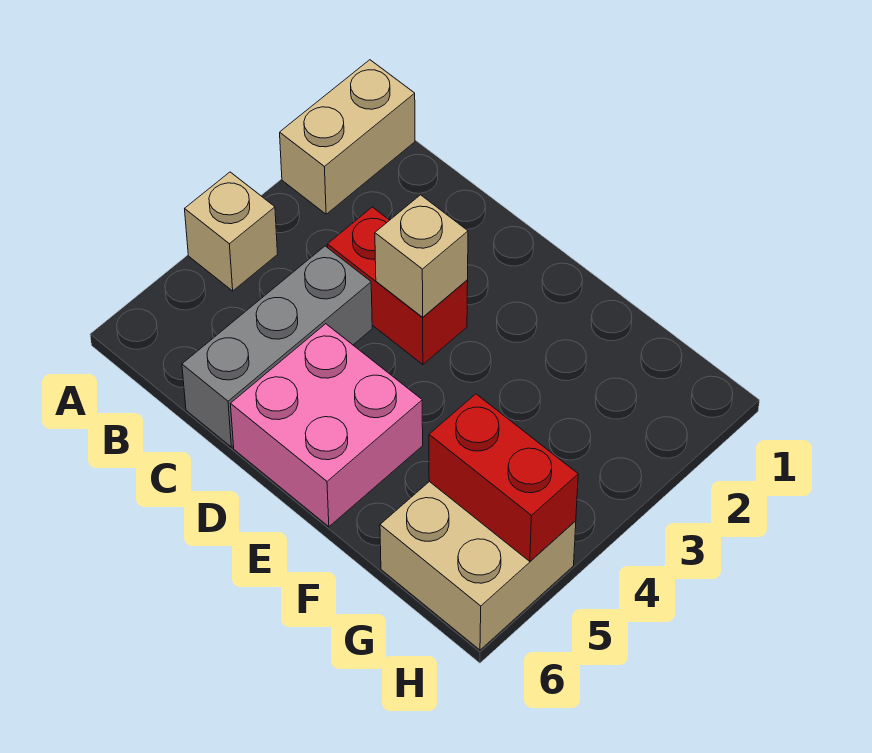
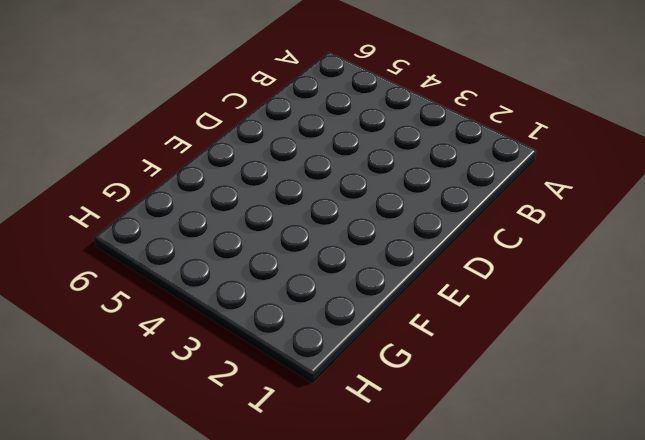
none -> tan brick A1:A2 level 1
none -> tan brick A4 level 1

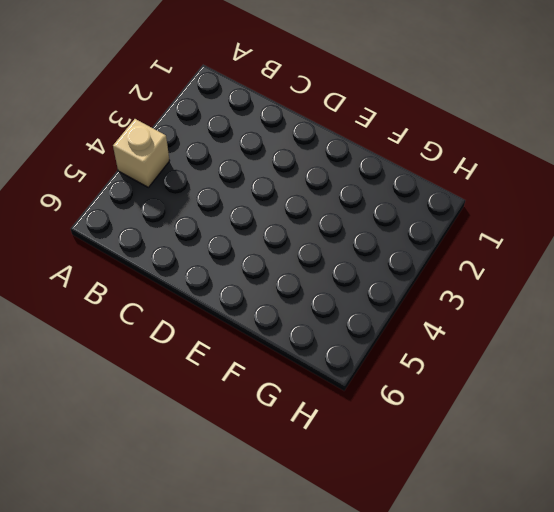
none -> tan brick A1:A2 level 1
none -> red brick C3:D3 level 1

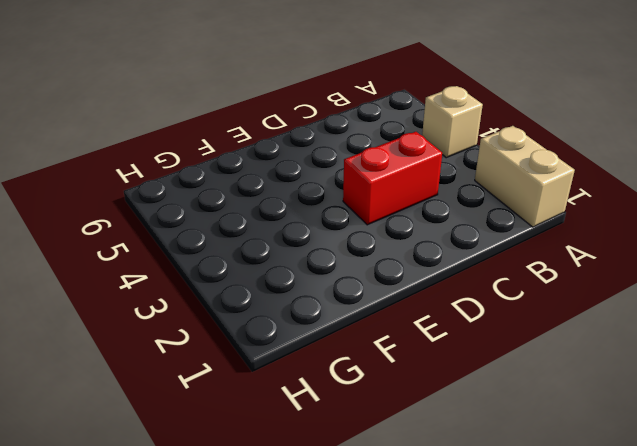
none -> grey brick C4:C6 level 1
none -> pink brick D5:E6 level 1

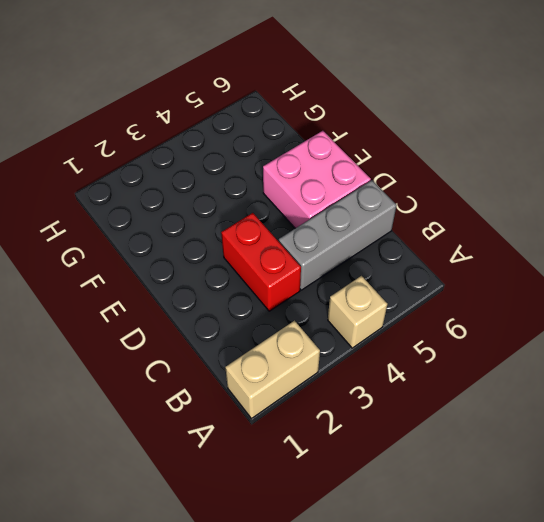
none -> tan brick G5:H6 level 1
none -> tan brick D3 level 2

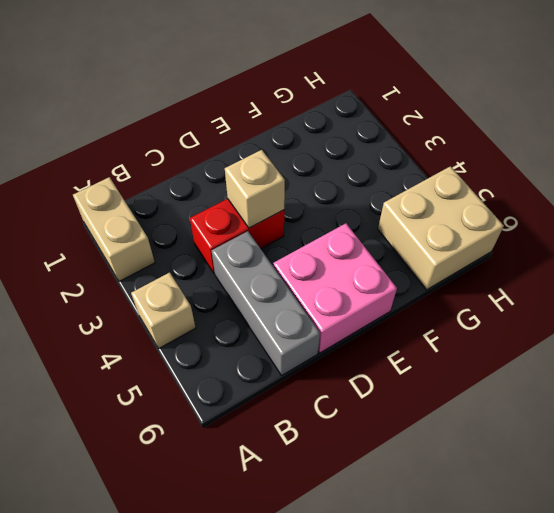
none -> red brick G5:H5 level 2

